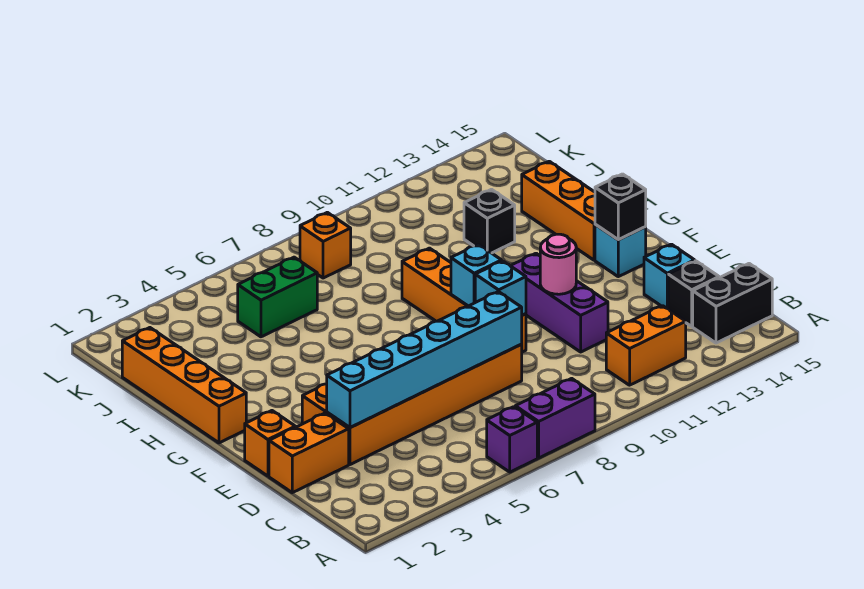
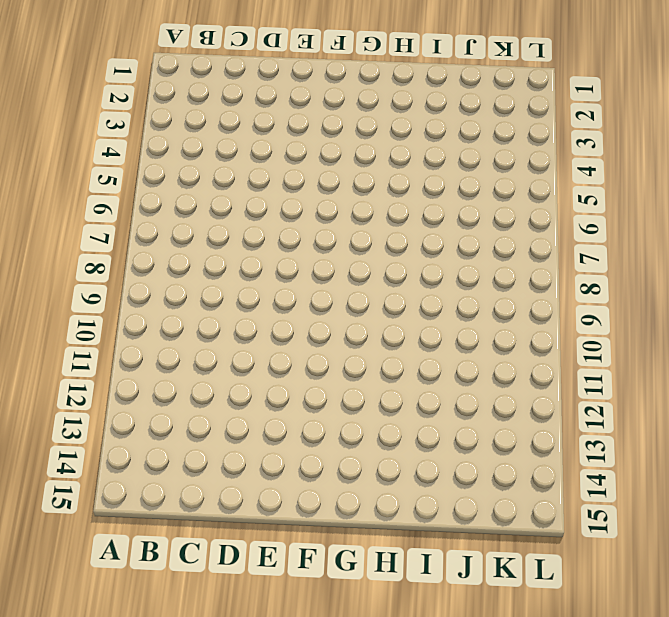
none -> purple brick A6 level 1
none -> purple brick A7:A8 level 1
none -> orange brick B11:B12 level 1

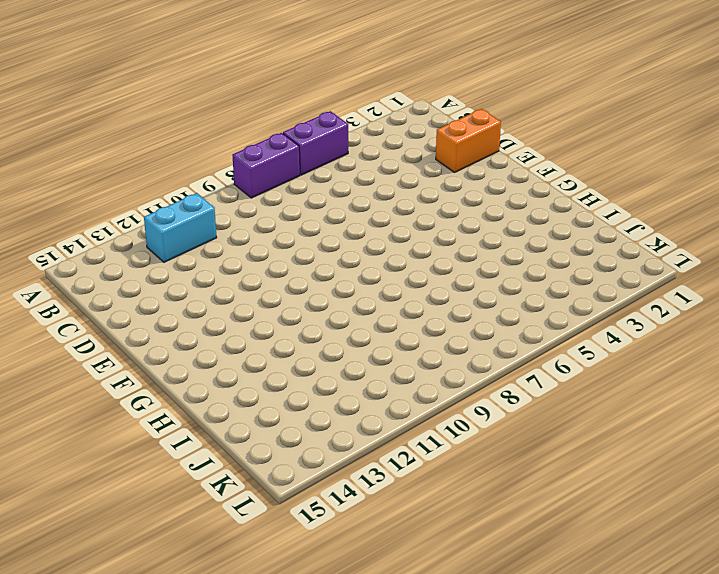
purple brick A5:A6 level 1 -> purple brick A6 level 1
cyan brick B11:B12 level 1 -> orange brick B11:B12 level 1
none -> black brick B14:B15 level 1
none -> black brick C14 level 1
none -> orange brick D3:E8 level 1

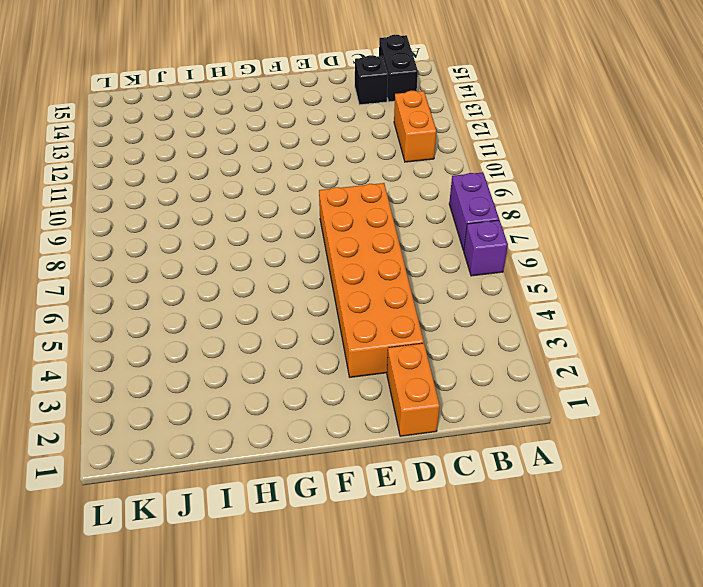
none -> purple brick D11:F11 level 1
none -> cyan brick D14 level 1
none -> orange brick E1 level 1

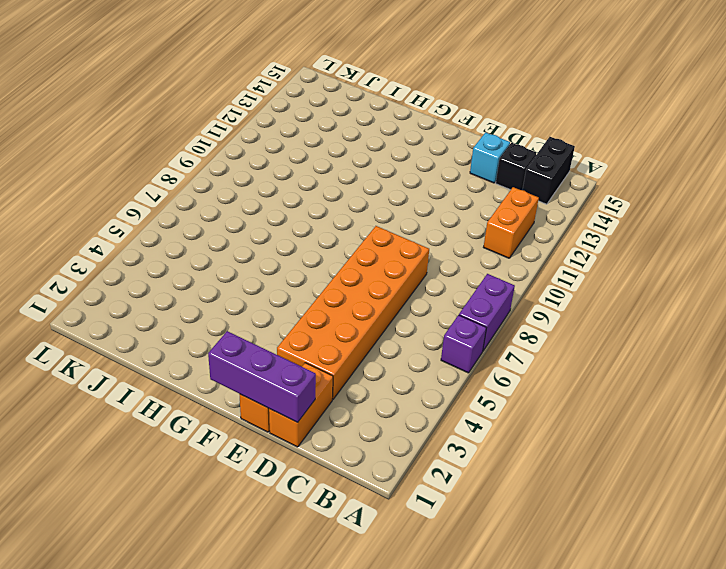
purple brick D1:F1 level 2 -> purple brick D11:F11 level 1
none -> orange brick E9:H9 level 1
none -> cyan brick F14 level 1
none -> orange brick G1:J1 level 1

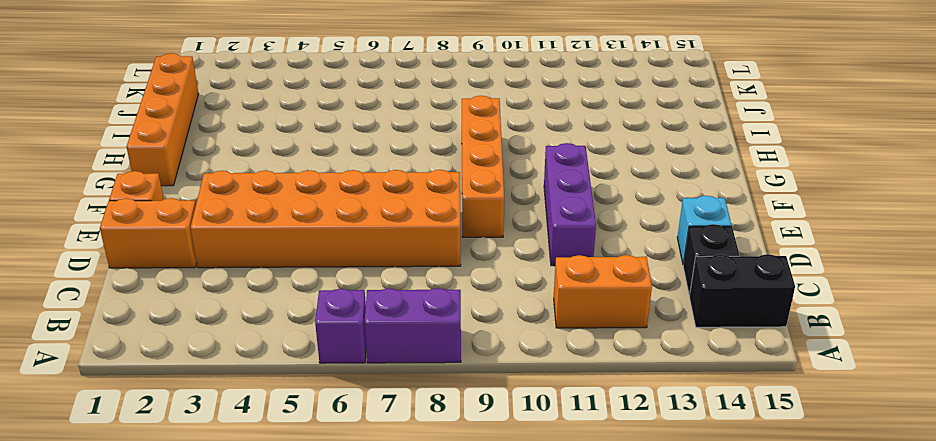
none -> cyan brick F14 level 1
none -> orange brick G14:I14 level 1
none -> black brick I12 level 1

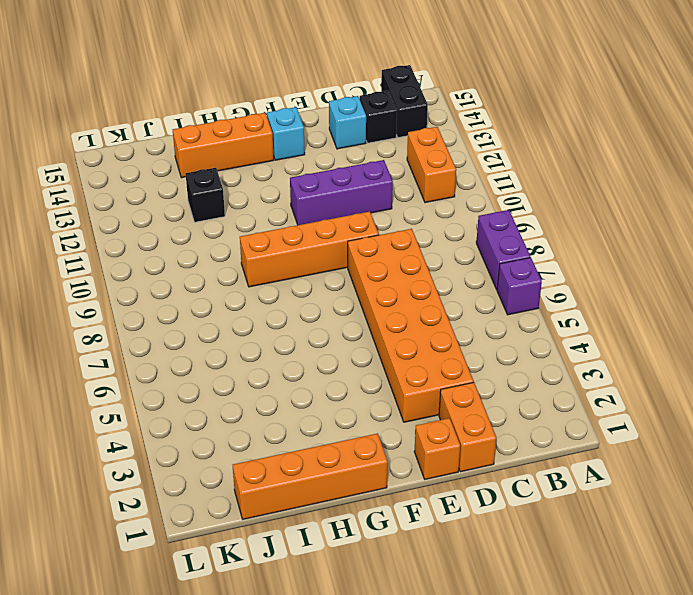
none -> green brick J5:J6 level 1
none -> orange brick K8 level 1
none -> cyan brick D3:D8 level 2

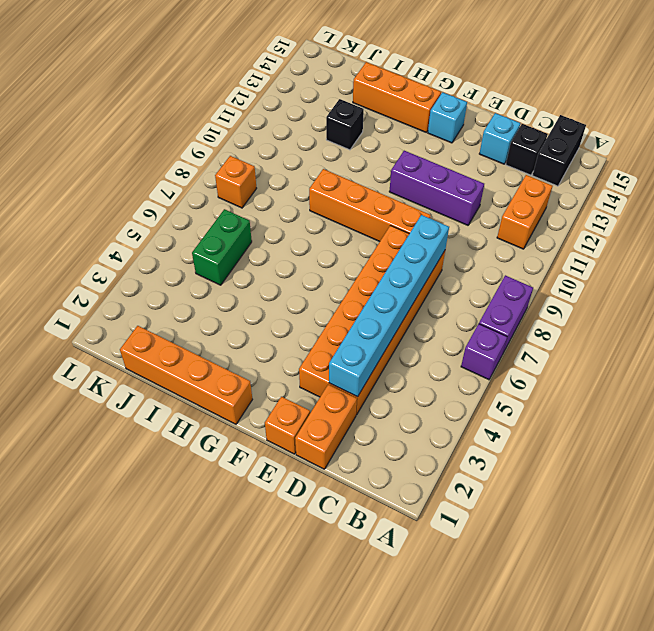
none -> cyan brick E9 level 2
none -> pink round brick E11 level 2
none -> cyan brick F9 level 2

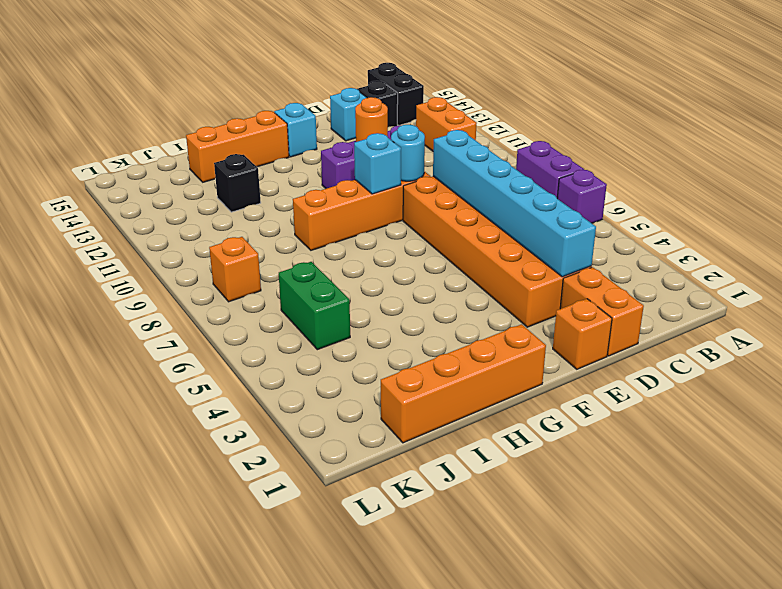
cyan round brick E9 level 2 -> cyan brick E9 level 2
orange round brick E11 level 2 -> pink round brick E11 level 2
none -> black brick F14 level 2

